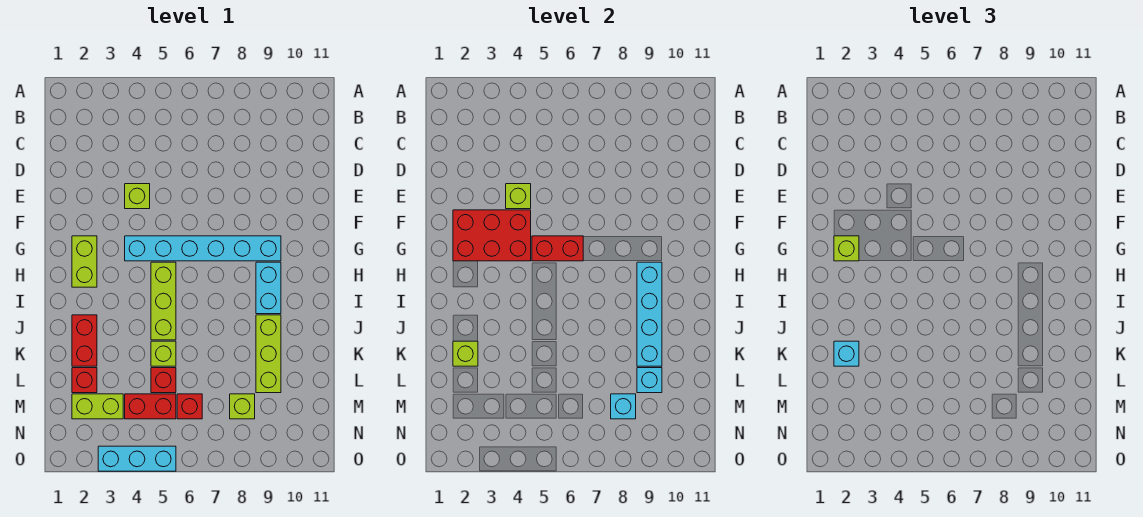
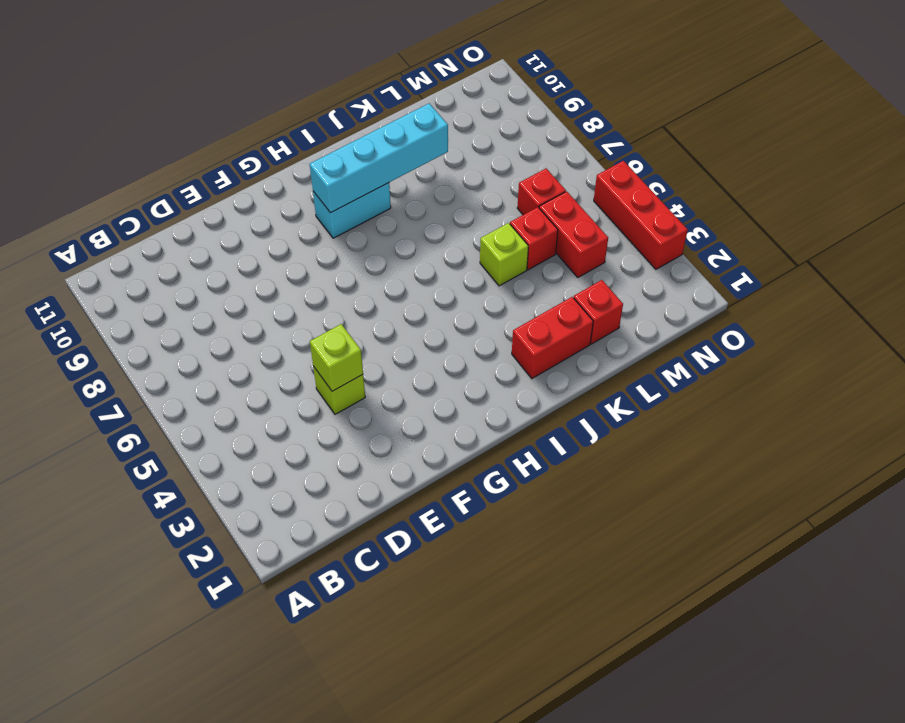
red brick O3:O5 level 1 -> cyan brick O3:O5 level 1
none -> lime brick G2:H2 level 1
none -> cyan brick G4:G9 level 1
none -> lime brick H5:J5 level 1

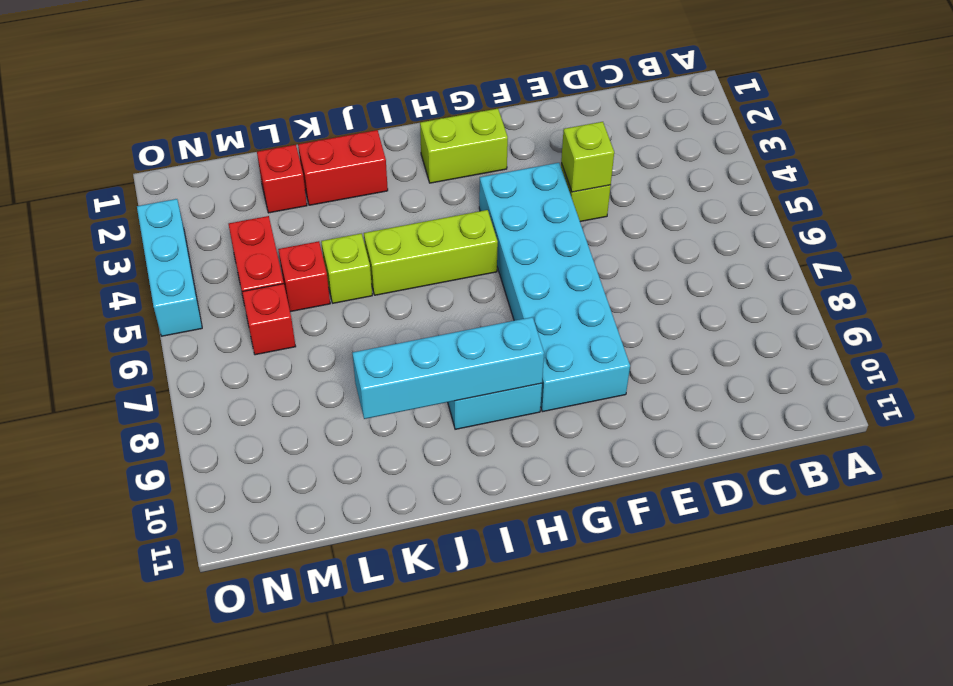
cyan brick F4:G9 level 1 -> cyan brick G4:G9 level 1
none -> lime brick J9:L9 level 1
none -> lime brick M2:M3 level 1
none -> lime brick M8 level 1

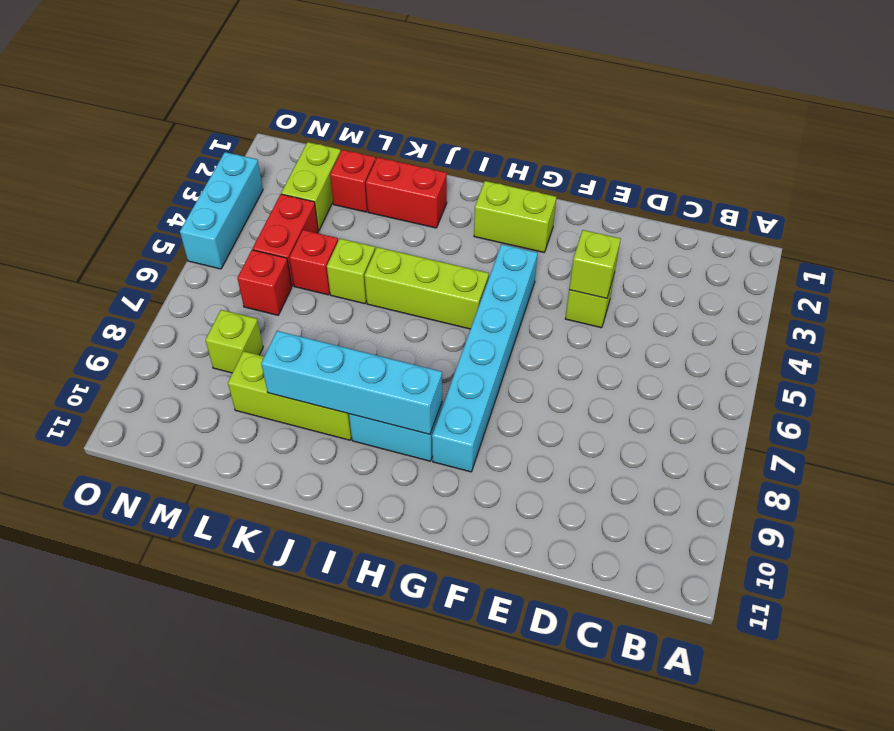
none -> red brick F2:G4 level 2
none -> red brick G5:G6 level 2
none -> lime brick K2 level 2

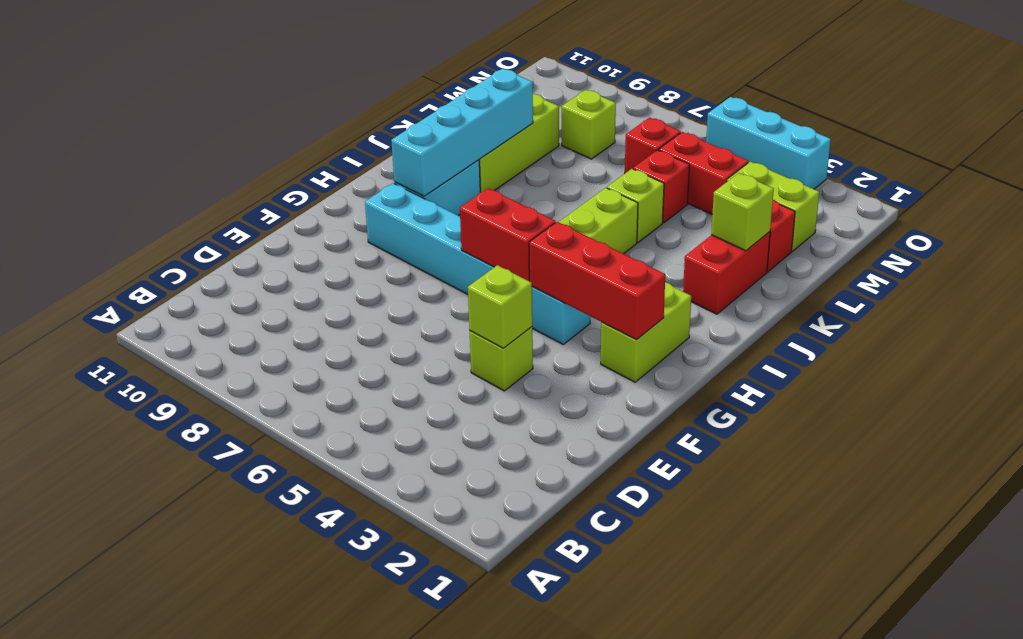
red brick G2:G4 level 2 -> red brick F2:G4 level 2
none -> cyan brick L9 level 2
none -> cyan brick M8 level 2
none -> lime brick G2 level 3

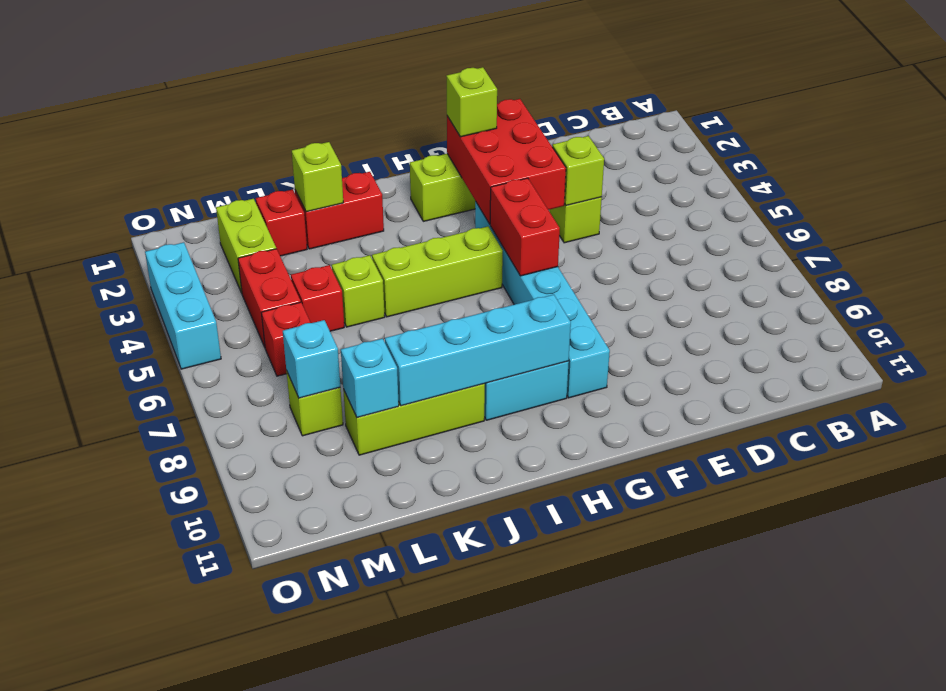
none -> cyan brick K2 level 3

